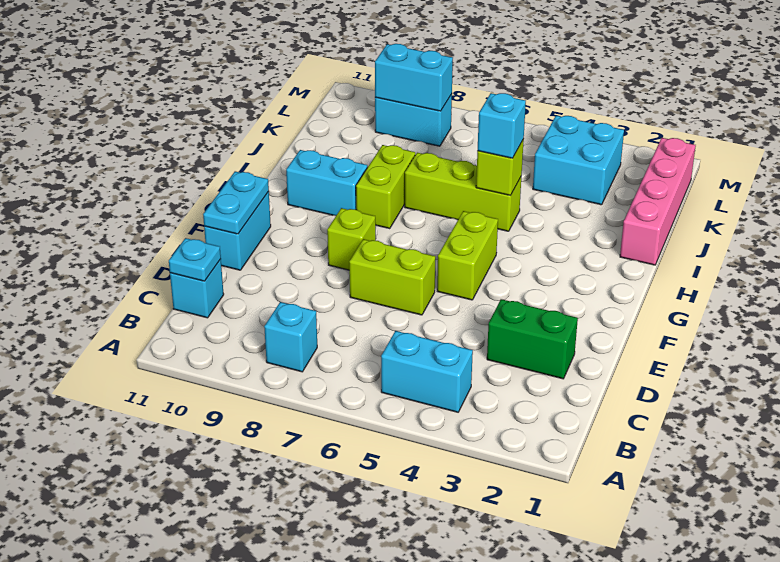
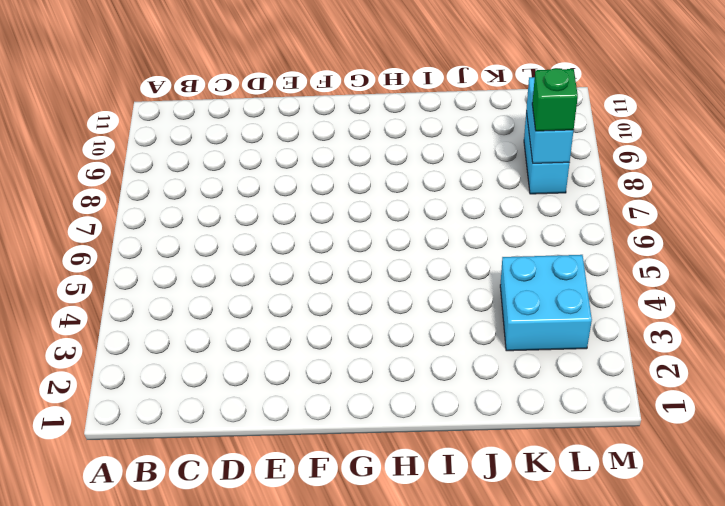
green brick L8 level 3 -> none
none -> cyan brick B4:B5 level 1
none -> cyan brick B8 level 1
none -> cyan brick C11 level 1

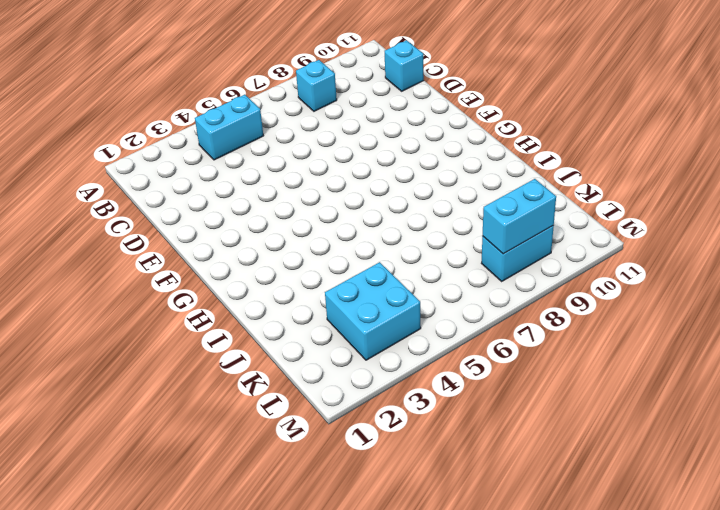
none -> green brick D2:D3 level 1
none -> lime brick E6:E7 level 1
none -> cyan brick E11:F11 level 1

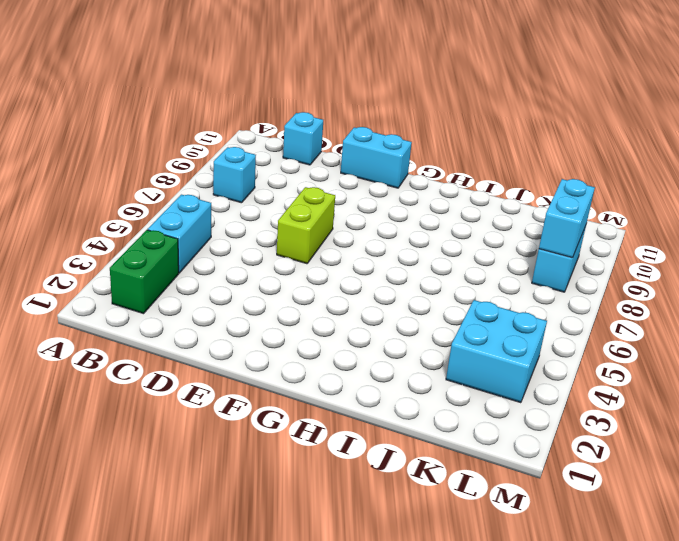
green brick B2:B3 level 1 -> green brick D2:D3 level 1
none -> lime brick F5:G5 level 1
none -> lime brick F8 level 1
none -> lime brick H8:I8 level 1

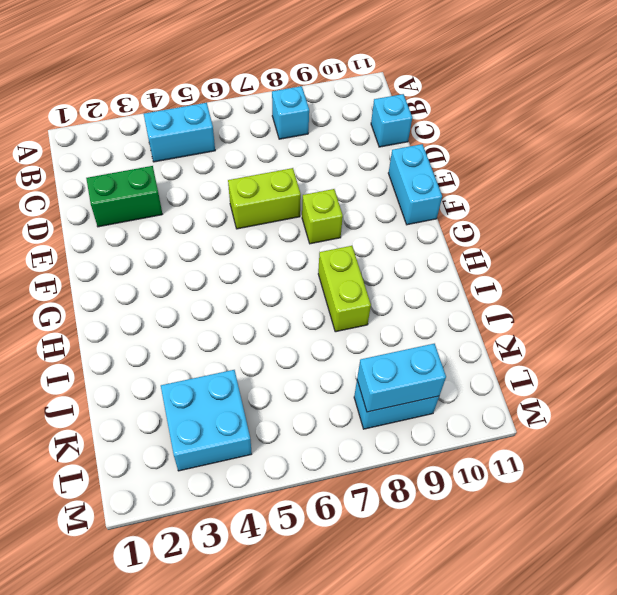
none -> lime brick F5:G5 level 1
none -> cyan brick H9:H10 level 1
none -> pink brick I1:L1 level 1

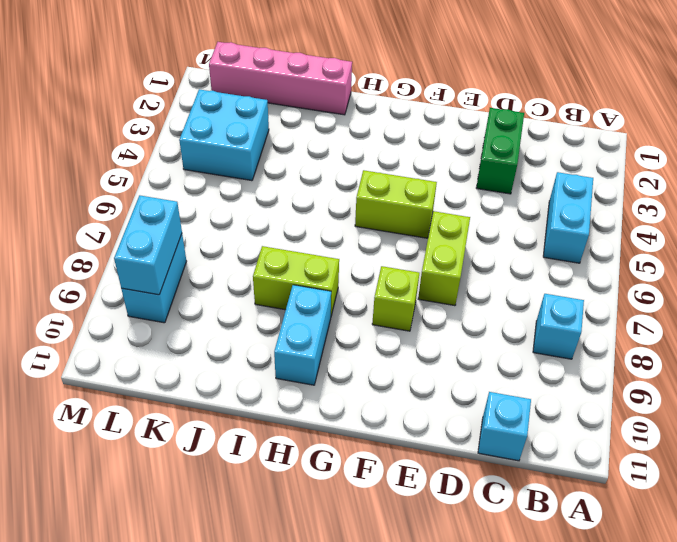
none -> cyan brick E11:F11 level 1
none -> lime brick I5:I7 level 1
none -> cyan plate C11 level 2

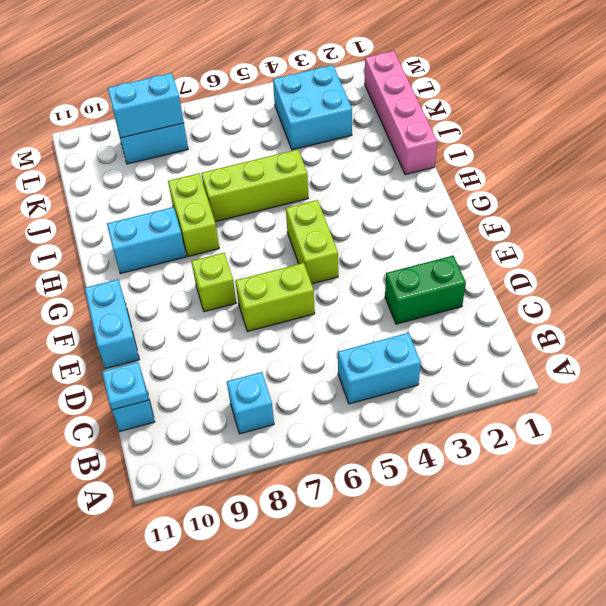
none -> cyan plate E11:F11 level 2
none -> lime brick I5 level 2
none -> cyan brick I5 level 3

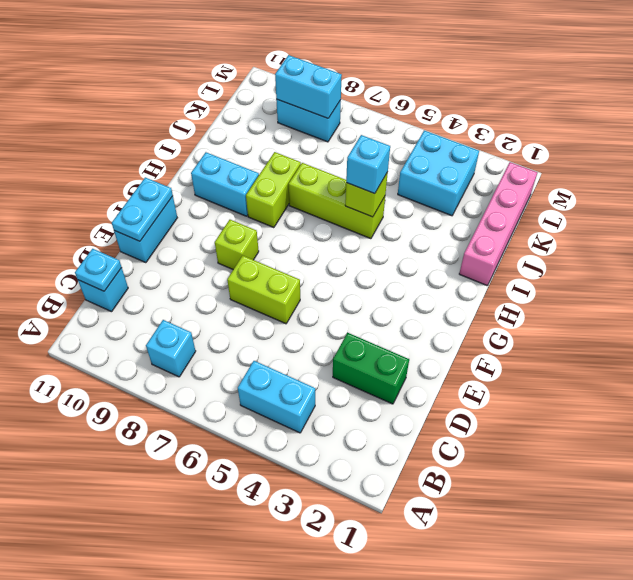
none -> lime brick F5:G5 level 1

